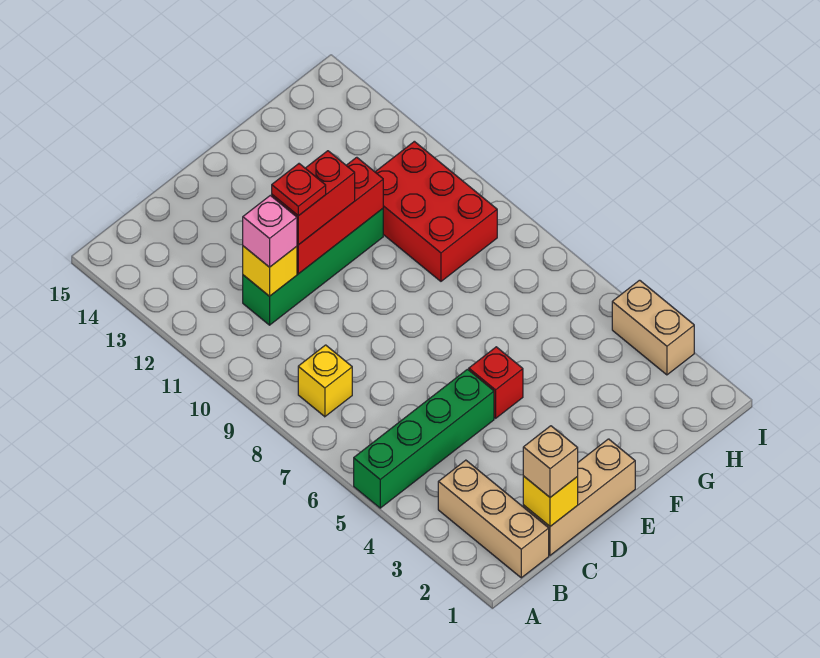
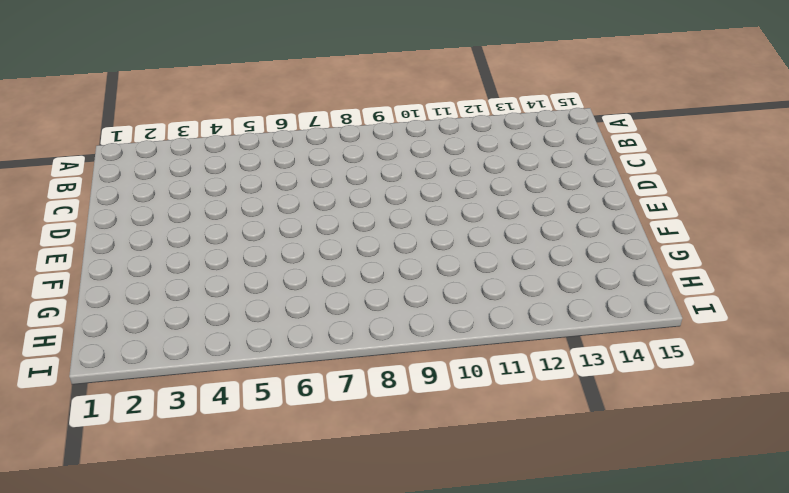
none -> green brick A5:D5 level 1
none -> tan brick B1:B3 level 1
none -> yellow brick B8 level 1

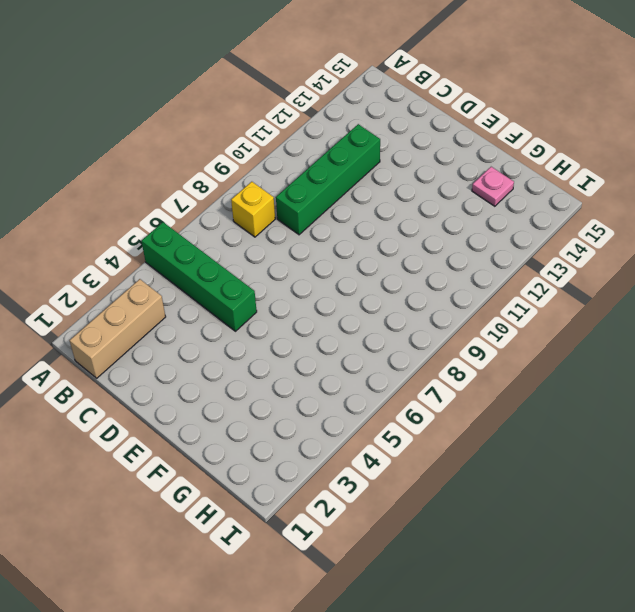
green brick C9:C12 level 1 -> green brick C11:F11 level 1
pink plate G14 level 1 -> none
none -> tan brick C1:E1 level 1
none -> red brick E5 level 1
none -> red brick G9:H11 level 1

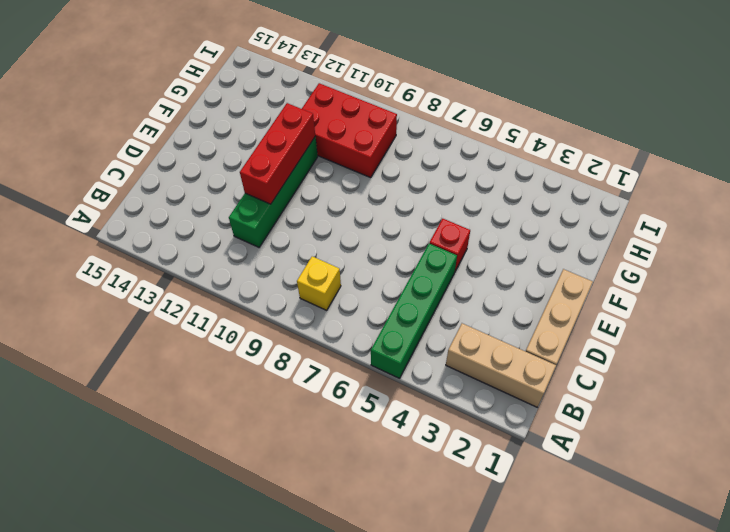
none -> tan brick I3:I4 level 1
none -> yellow brick C1 level 2
none -> yellow brick C11 level 2

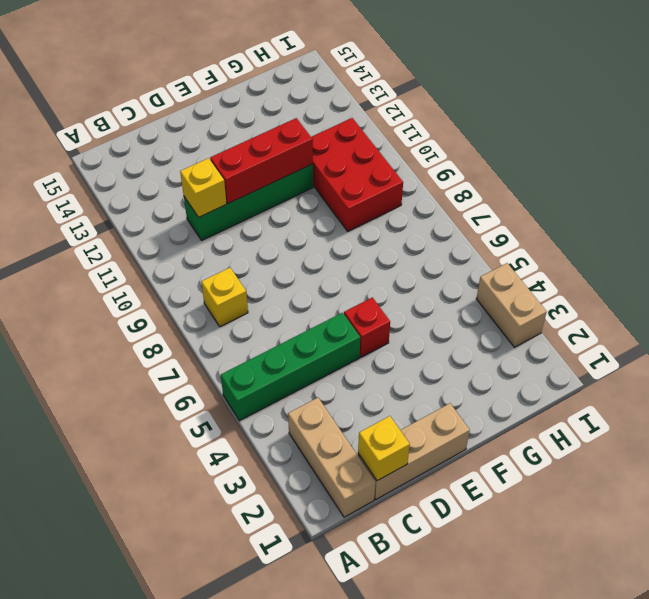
none -> tan brick C1 level 3
none -> pink brick C11 level 3
none -> red brick D11:E11 level 3

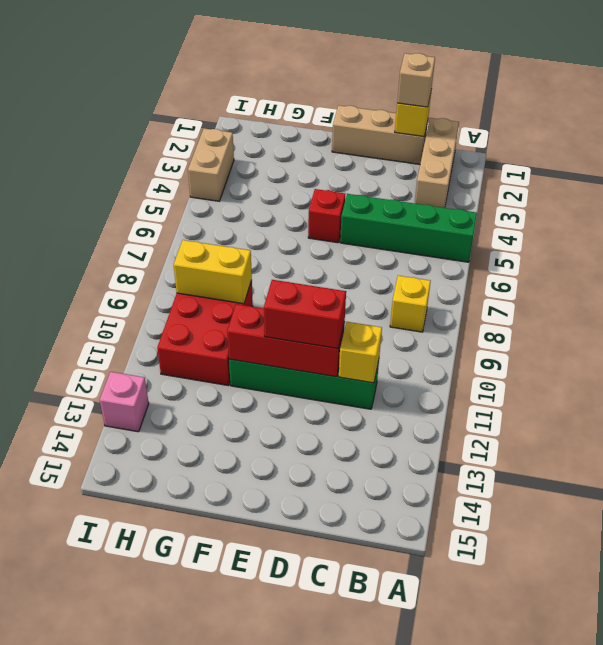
yellow brick G9:H9 level 2 -> none
pink brick I13 level 1 -> pink brick C11 level 3
none -> red plate D11 level 4

